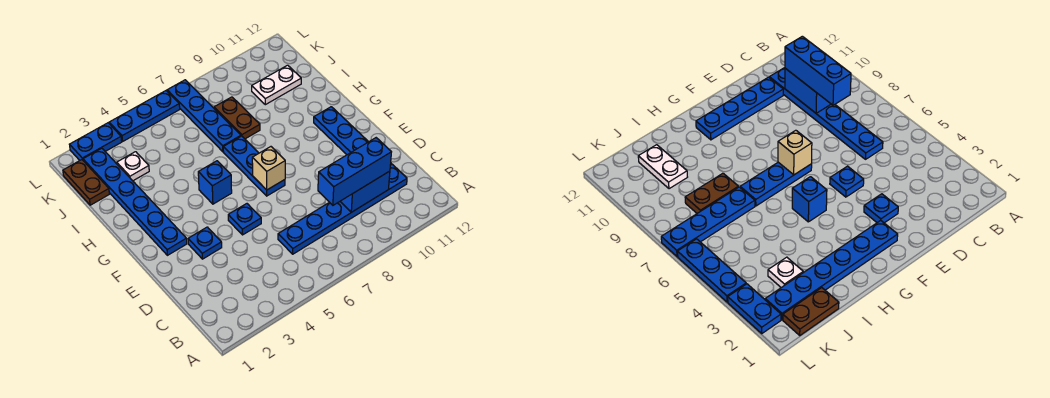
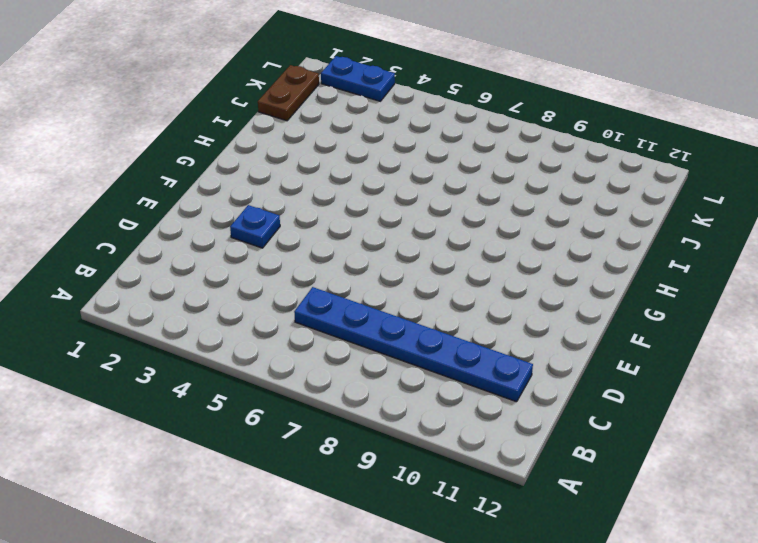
none -> blue plate D11:G11 level 1
none -> blue plate E5 level 1
none -> blue plate F2:K2 level 1

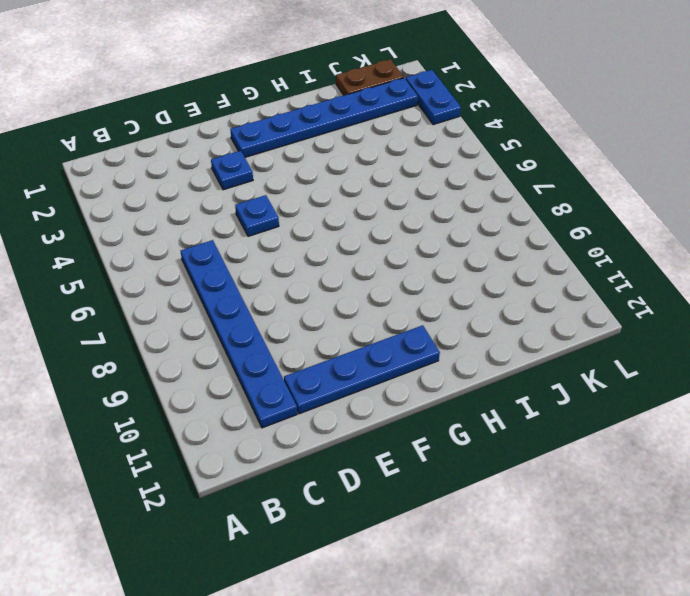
none -> blue plate F7:H7 level 1
none -> blue brick G5 level 1
none -> blue plate I7:L7 level 1

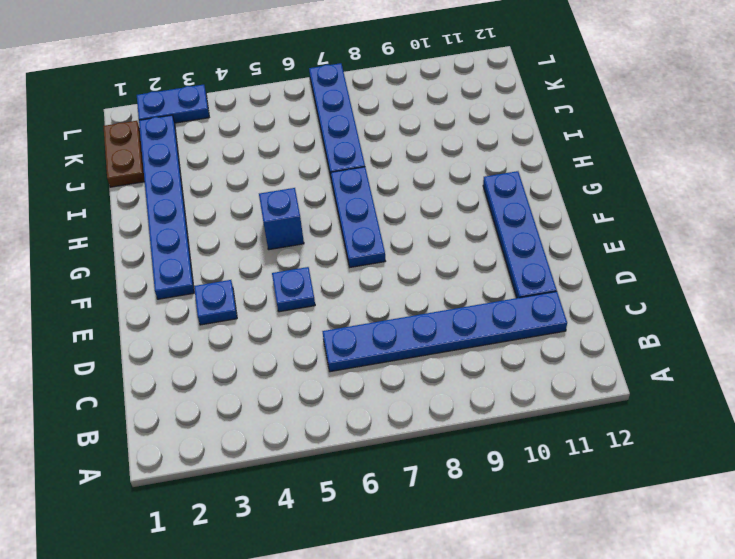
none -> brown plate I8:J8 level 1
none -> white plate J3 level 1
none -> white plate J10:J11 level 1

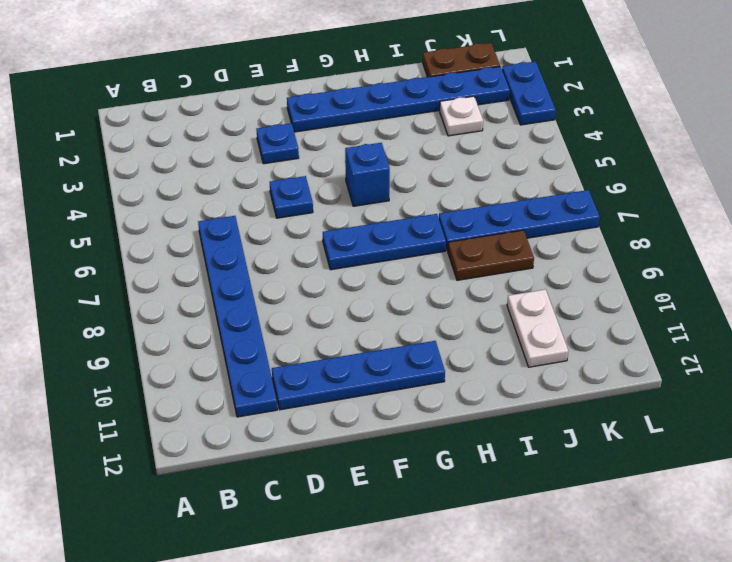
none -> blue plate L4:L6 level 1
none -> blue brick C9:C10 level 2
none -> tan brick F7 level 2

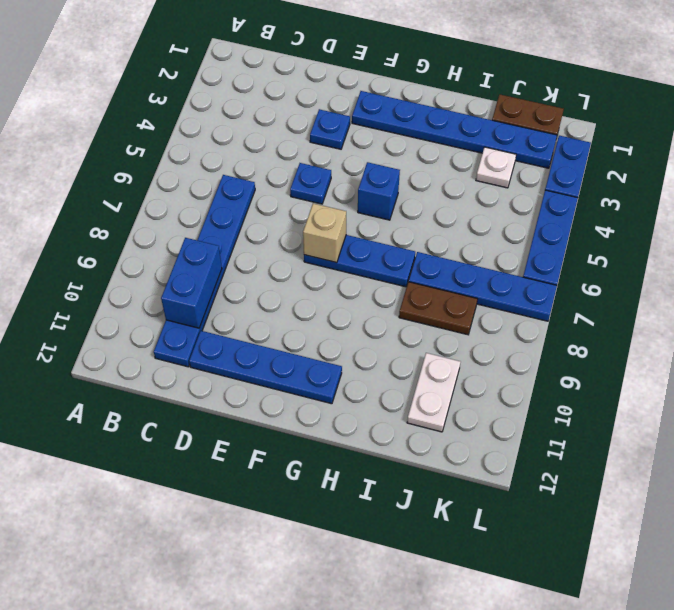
none -> blue brick C8:C10 level 3

